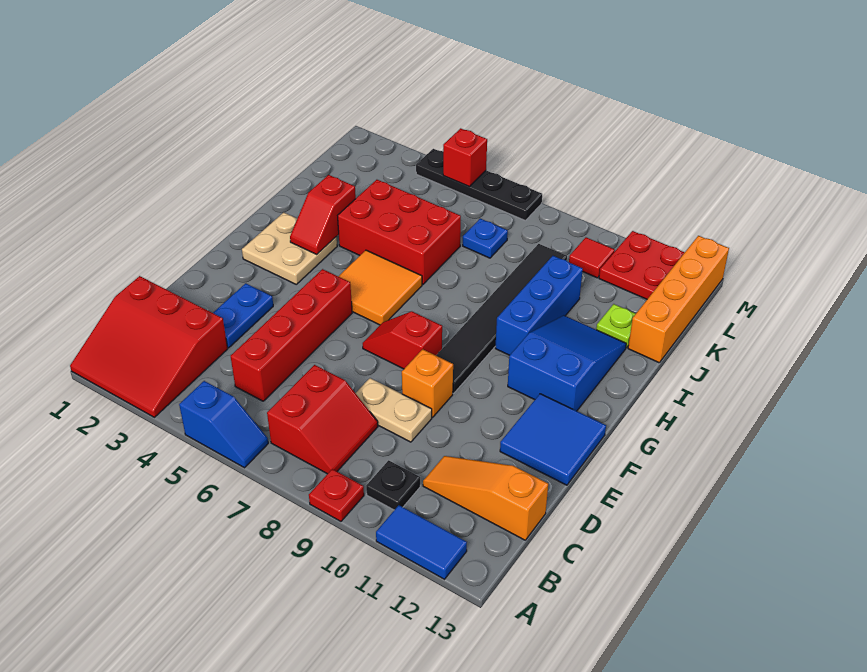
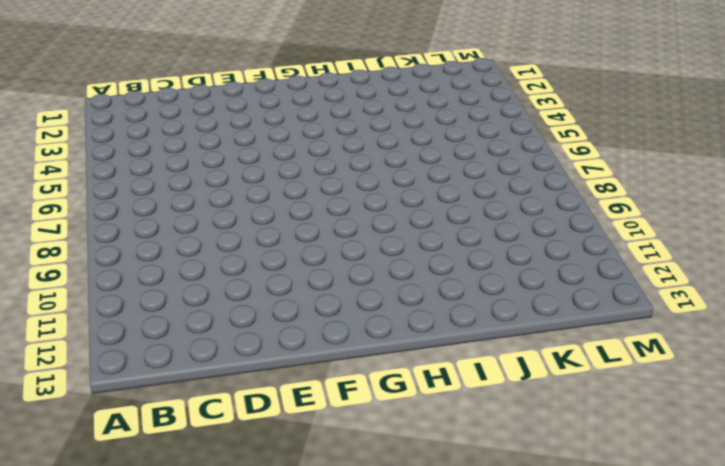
none -> red slope A1:C3 level 1 top C
none -> blue slope A5:A6 level 1 top 5
none -> red plate A9 level 1

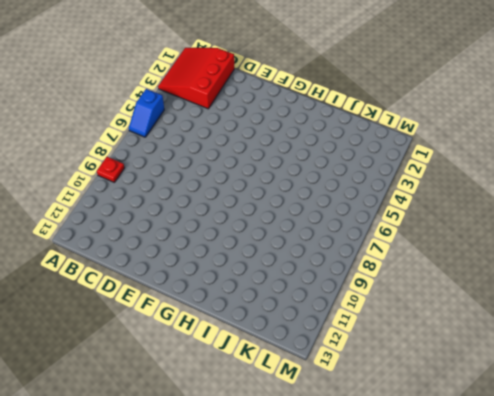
none -> blue tile A11:A12 level 1
none -> red slope B7:C8 level 1 top 7
none -> black plate B10 level 1

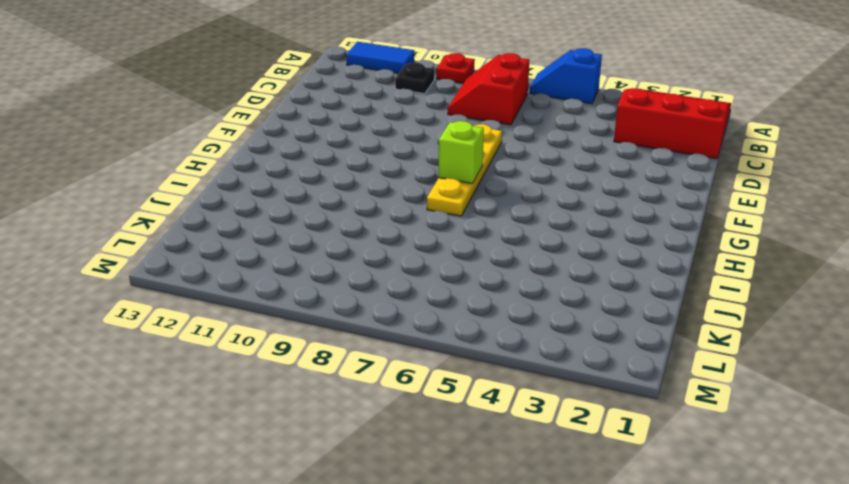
yellow plate E7:H7 level 1 -> red slope F7:F8 level 1 top 8
lime brick G7 level 2 -> none
none -> red brick C5:F5 level 1
none -> orange slope C11:C13 level 1 top 13
none -> blue plate D3:E3 level 1

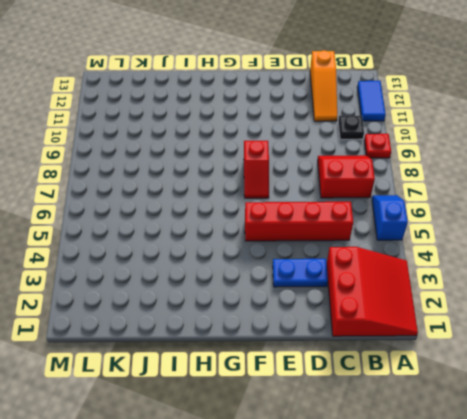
none -> tan plate D8:D9 level 1
none -> orange brick E9 level 1
none -> blue tile E12:F13 level 1

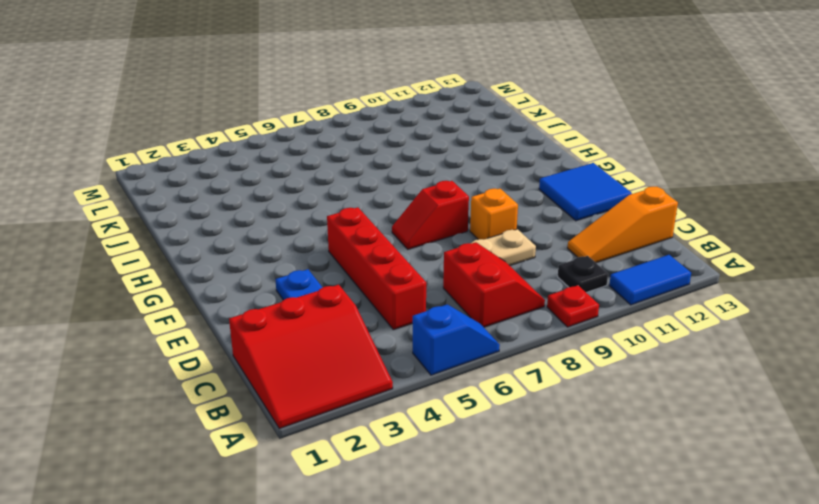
none -> black tile F9:K9 level 1
none -> tan plate G2:H3 level 1
none -> orange tile G5:H6 level 1

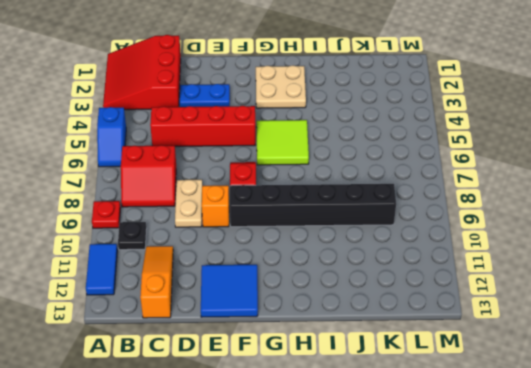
black brick F9:K9 level 1 -> black tile F9:K9 level 1
lime tile G5:H6 level 1 -> orange tile G5:H6 level 1
none -> blue slope G11:I12 level 1 top G
none -> blue brick H10:J10 level 1
none -> red brick I4:J6 level 1

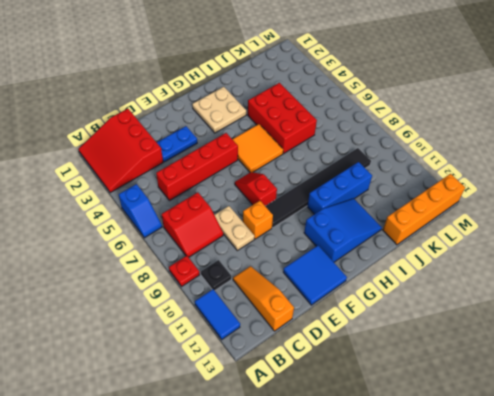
none -> lime plate J12 level 1
none -> blue plate K7 level 1
none -> red tile L10 level 1

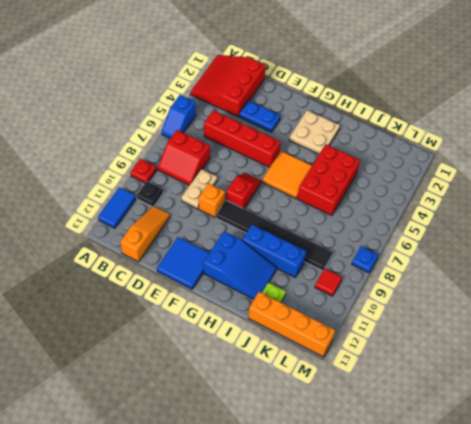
blue plate M8 level 1 -> blue plate K7 level 1
none -> red plate L11:M12 level 1
none -> black plate M4:M7 level 1
none -> red slope H3:I3 level 2 top I

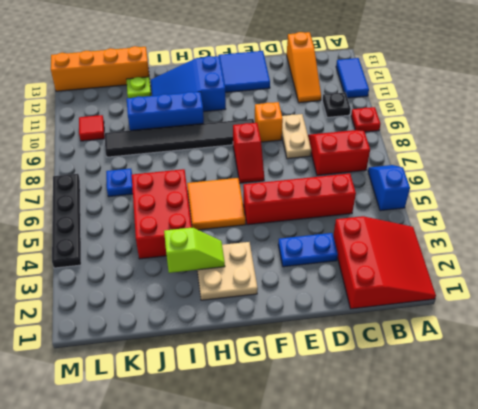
lime slope H3:I3 level 2 top I -> red slope H3:I3 level 2 top I
none -> red plate L11:M12 level 1
none -> red brick M5 level 2

